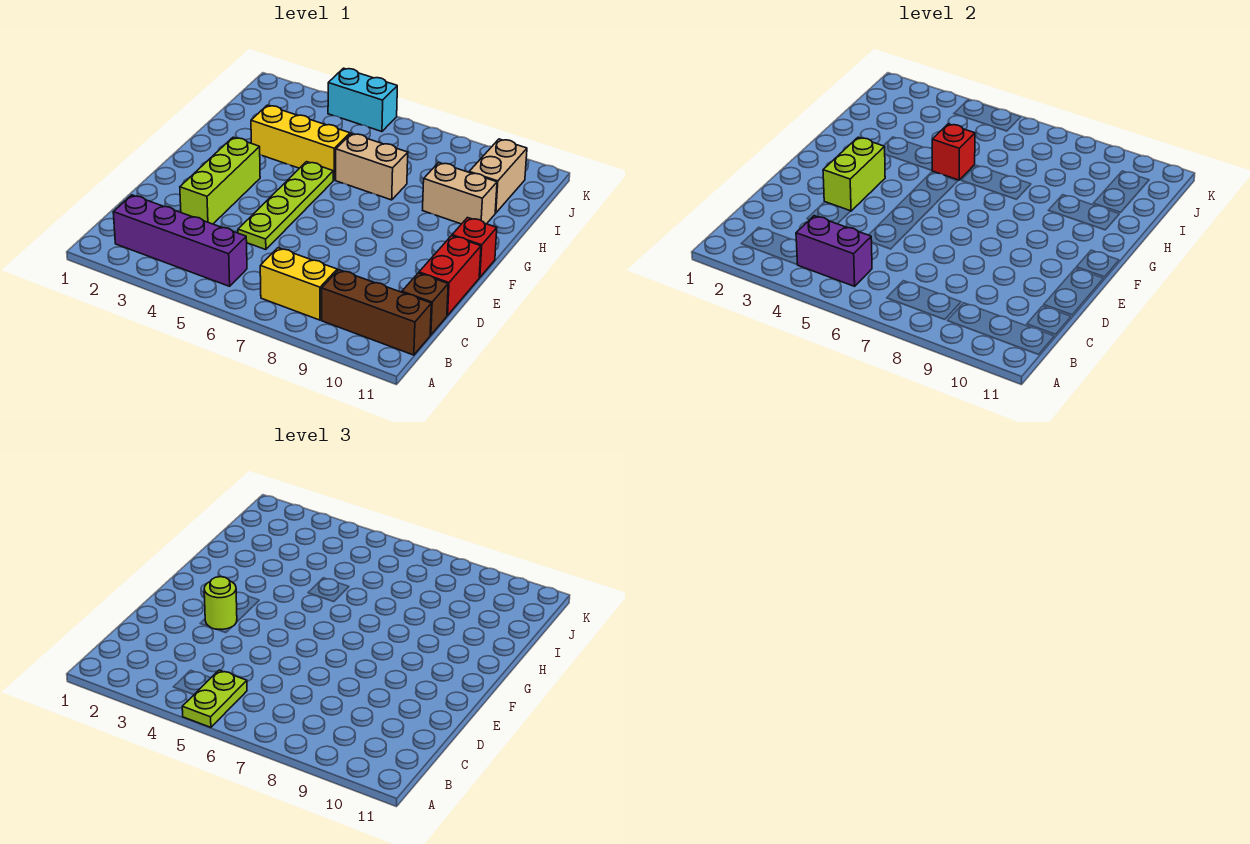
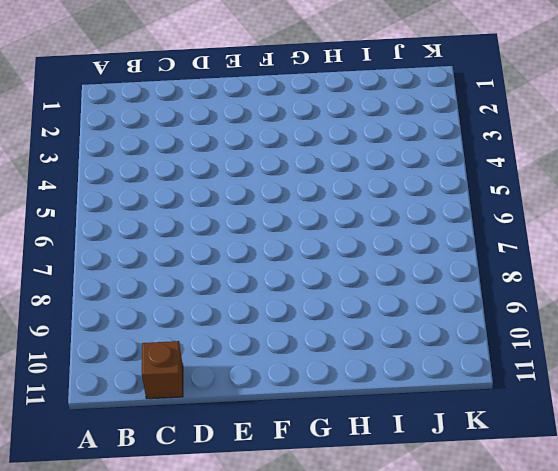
none -> purple brick B2:B5 level 1
none -> yellow brick B7:B8 level 1
none -> brown brick B9:B11 level 1

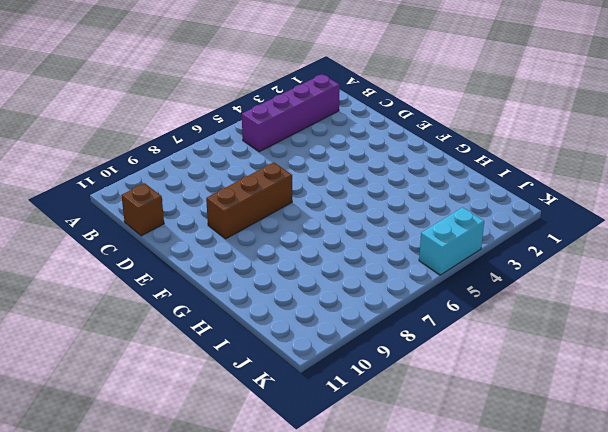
brown brick E7:E9 level 1 -> brown brick B9:B11 level 1
none -> yellow brick B7:B8 level 1
none -> lime brick D3:F3 level 1
none -> lime plate D5:G5 level 1

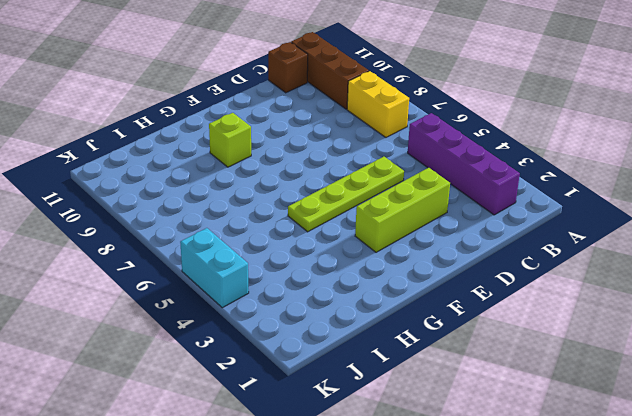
lime brick G9 level 1 -> none
none -> red brick D11:E11 level 1
none -> red brick F11 level 1
none -> yellow brick H3:H5 level 1

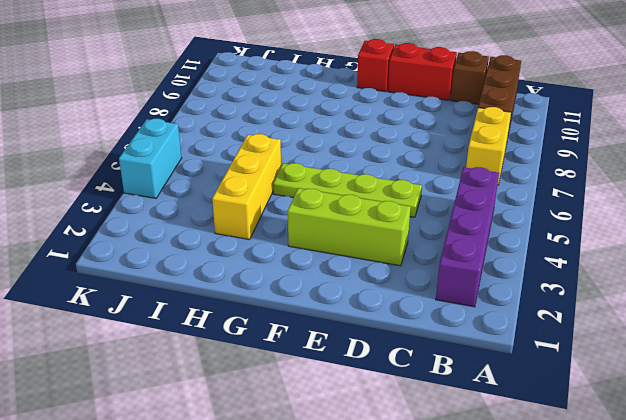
none -> tan brick H6:H7 level 1
none -> tan brick H9:H10 level 1
none -> tan brick I10:J10 level 1

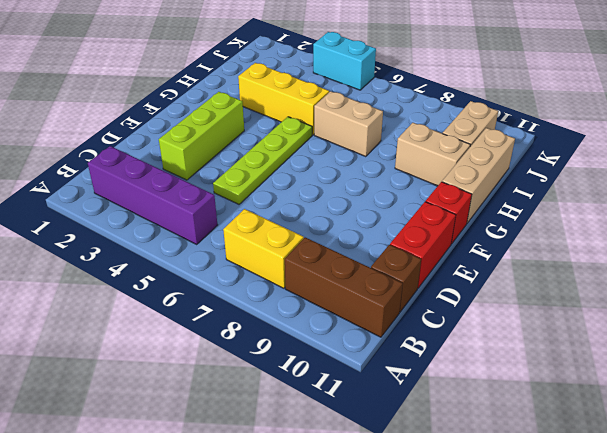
tan brick G11:I11 level 1 -> none
none -> purple brick B4:B5 level 2
none -> lime brick E3:F3 level 2
none -> red brick H5 level 2

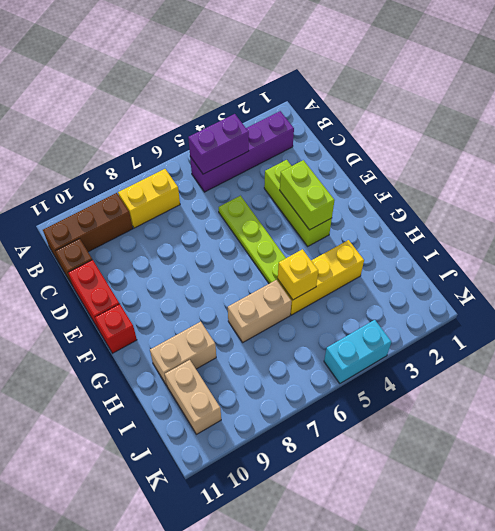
yellow brick H5 level 2 -> red brick H5 level 2
none -> lime plate A5:B5 level 3
none -> lime round brick E3 level 3

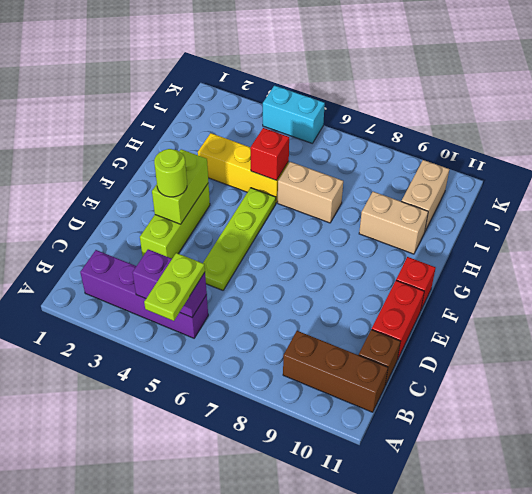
none -> yellow brick B7:B8 level 1

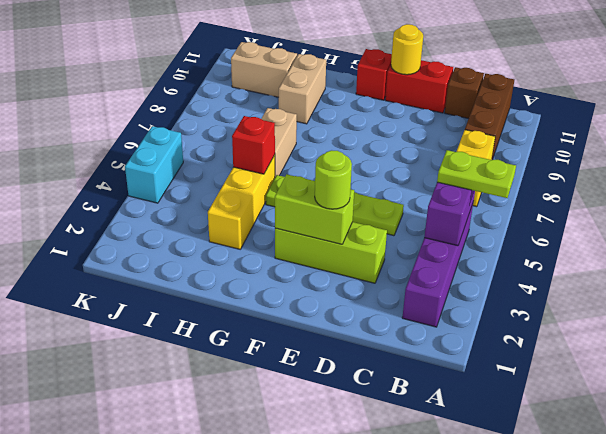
yellow round brick E11 level 2 -> none

